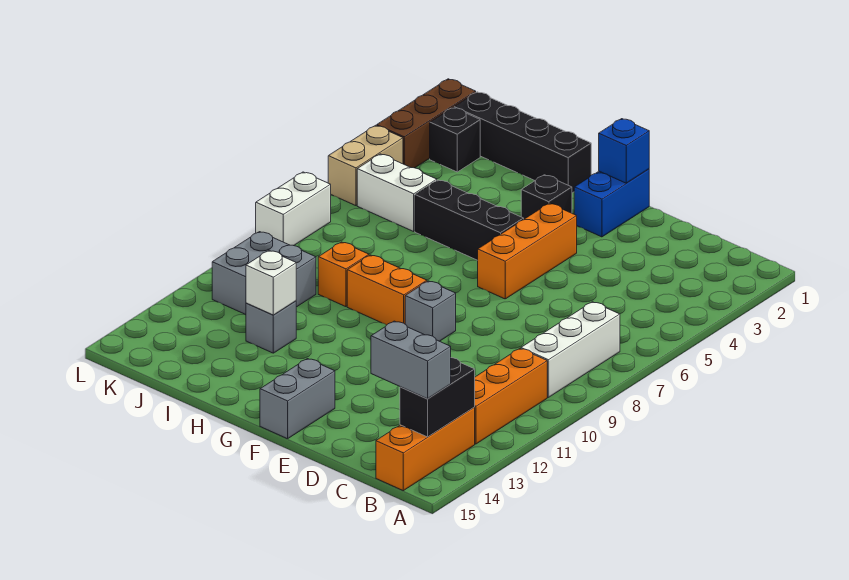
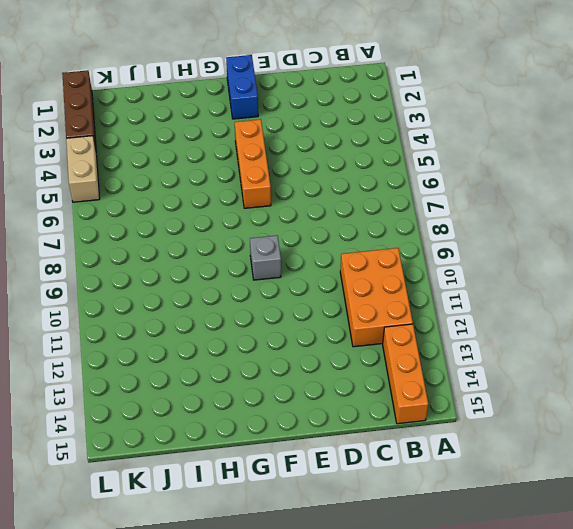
orange brick B10:C12 level 1 -> orange brick B10:B12 level 1
none -> white brick B7:B9 level 1
none -> grey brick F14:F15 level 1
none -> black brick G3 level 1

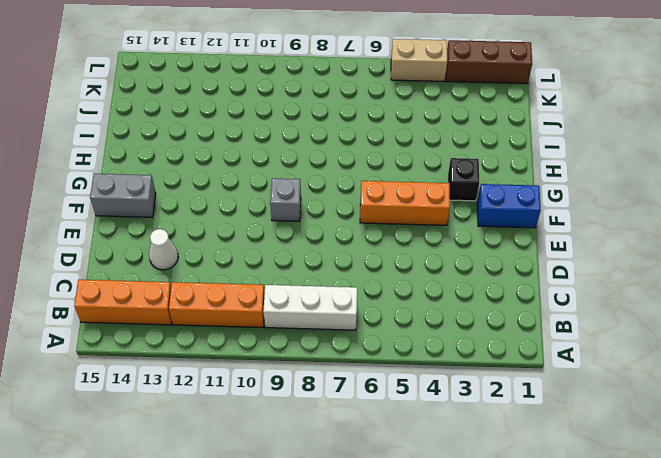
white cone D13 level 1 -> none
none -> black brick G5:I5 level 1
none -> orange brick G9:H9 level 1
none -> black brick H1:K1 level 1

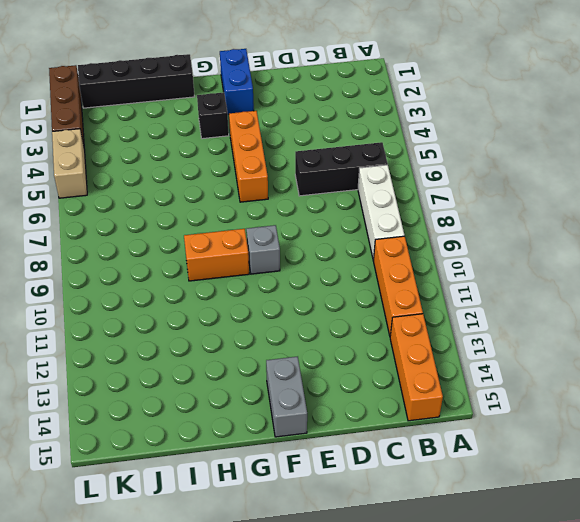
black brick B6:D6 level 1 -> black brick G5:I5 level 1
none -> orange brick I9 level 1
none -> grey brick I12 level 1
none -> white brick J5:K5 level 1

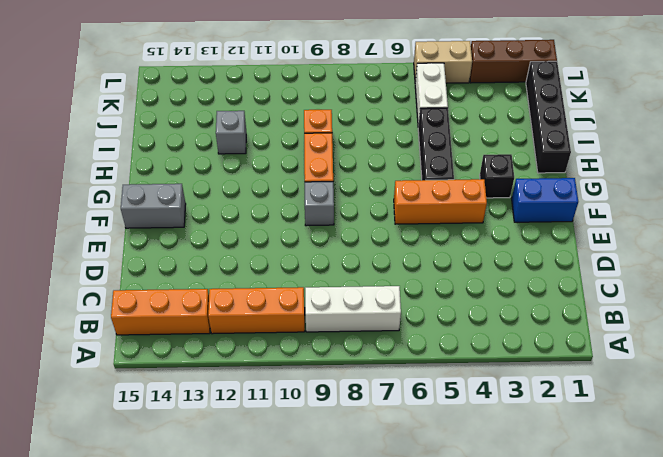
none -> grey brick J10:K11 level 1
none -> black brick K2 level 1
none -> white brick L7:L8 level 1

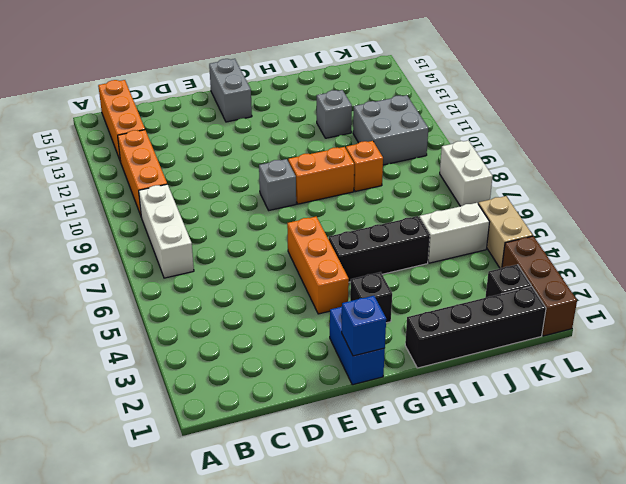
none -> black brick B13:B14 level 2
none -> white brick I12 level 2
none -> grey brick B14:C14 level 3

